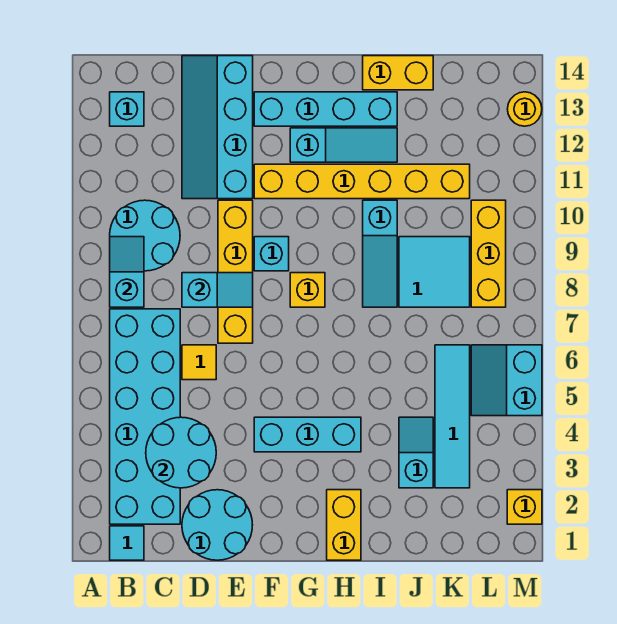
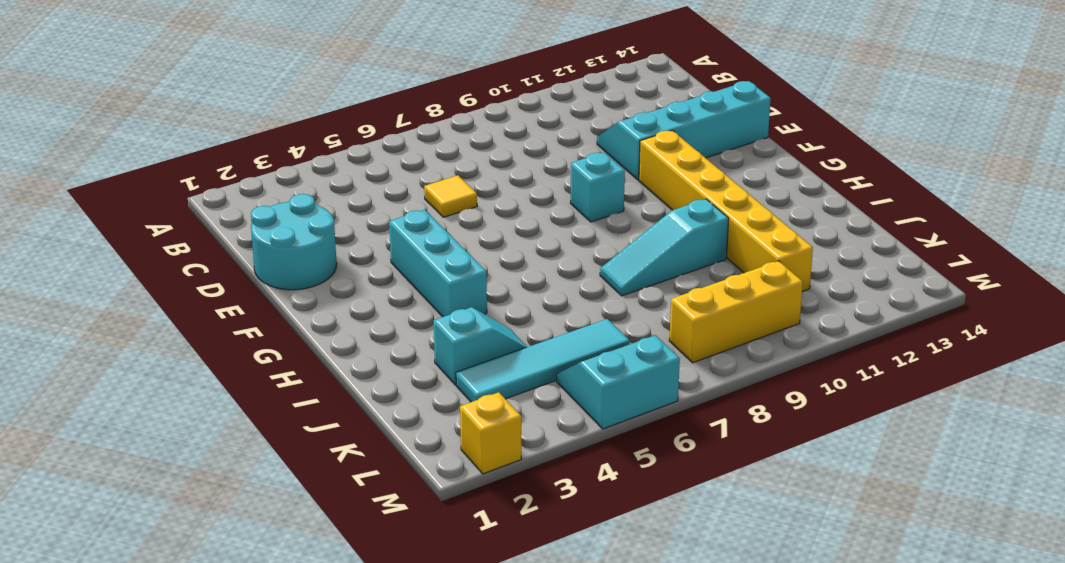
none -> cyan tile B1 level 1
none -> cyan brick B2:C7 level 1
none -> cyan round brick B9:C10 level 1

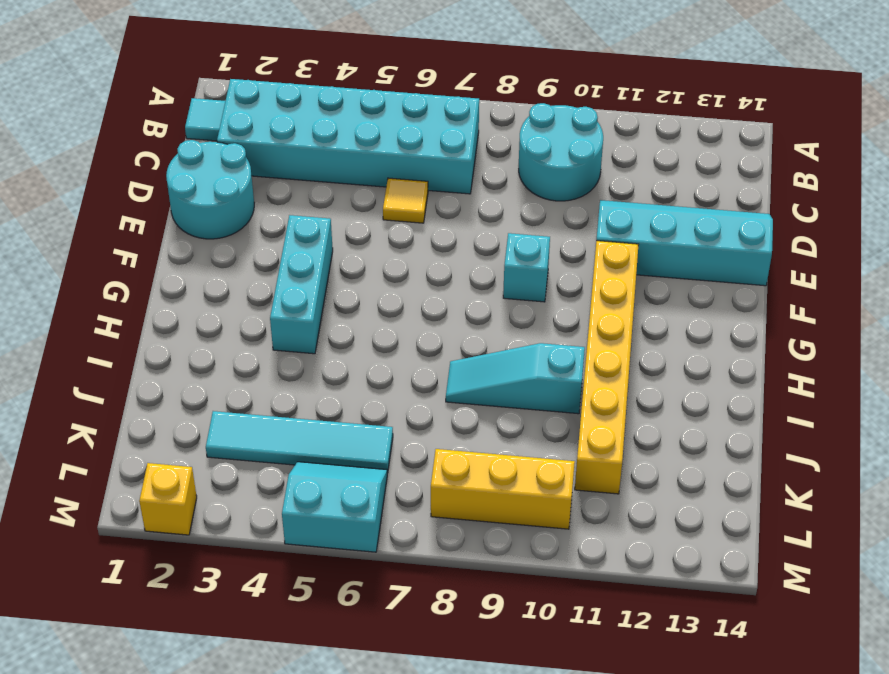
none -> cyan brick B13 level 1
none -> yellow brick E7:E10 level 1
none -> cyan brick F13:I13 level 1

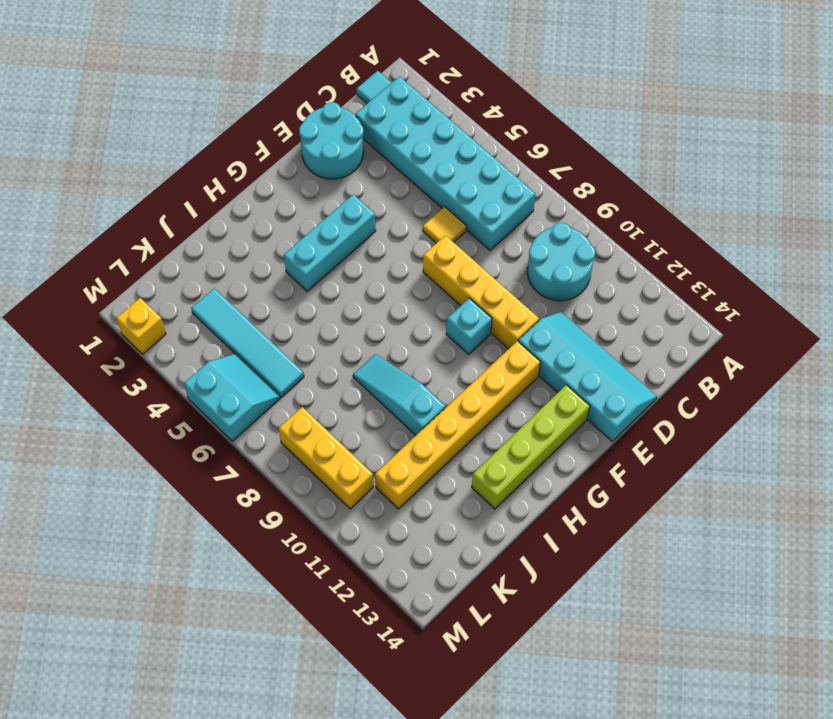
lime brick F13:I13 level 1 -> cyan brick F13:I13 level 1
none -> cyan brick B13 level 1
none -> yellow brick G8 level 1
none -> cyan slope G12:I12 level 1 top G

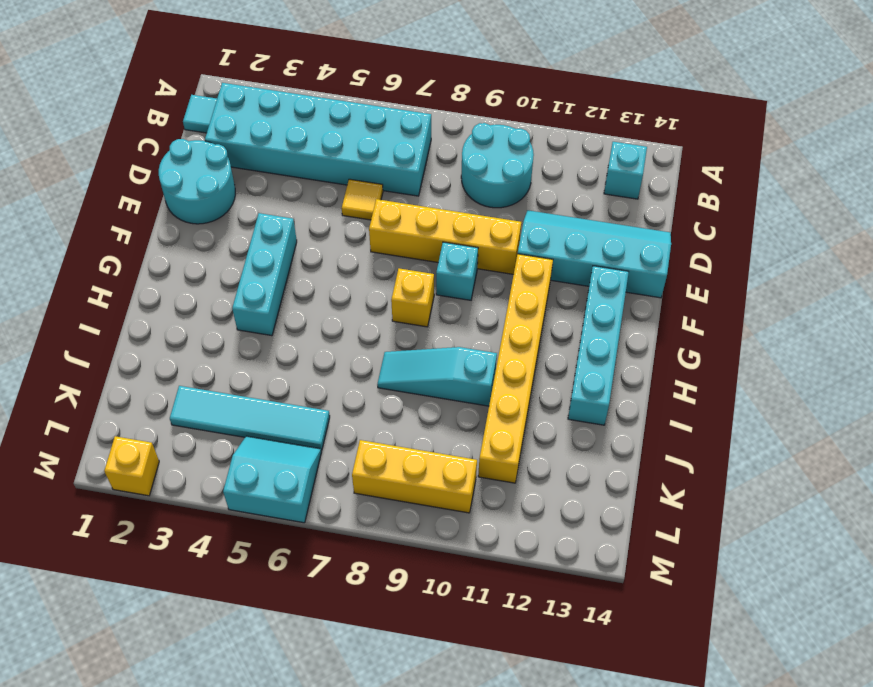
none -> cyan slope G12:I12 level 1 top G
none -> yellow brick H1:H2 level 1
none -> yellow brick I14:J14 level 1

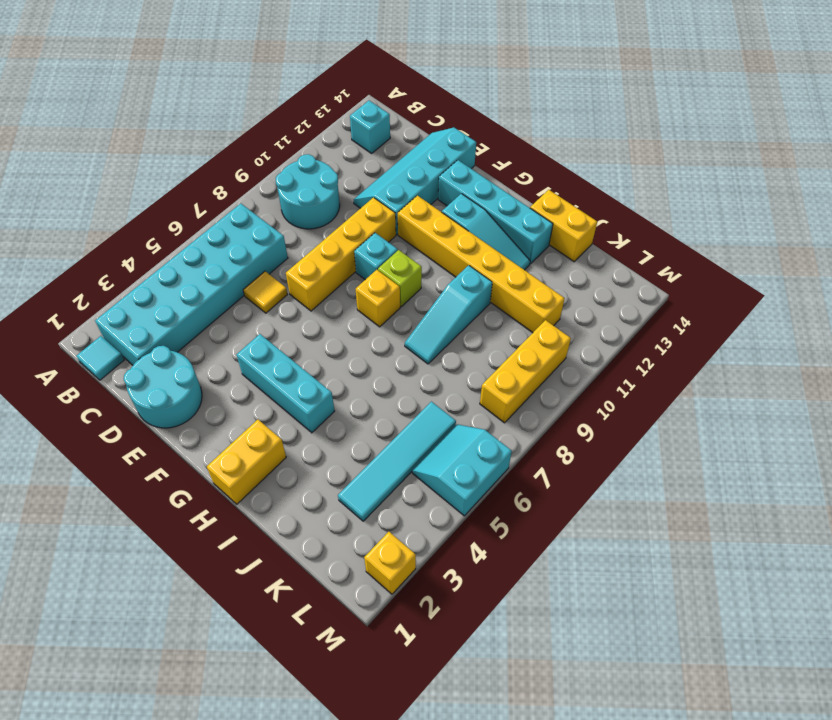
lime brick G9 level 1 -> none
none -> cyan slope J3:J4 level 1 top 3
none -> cyan tile J8:K9 level 1
none -> yellow round brick M13 level 1

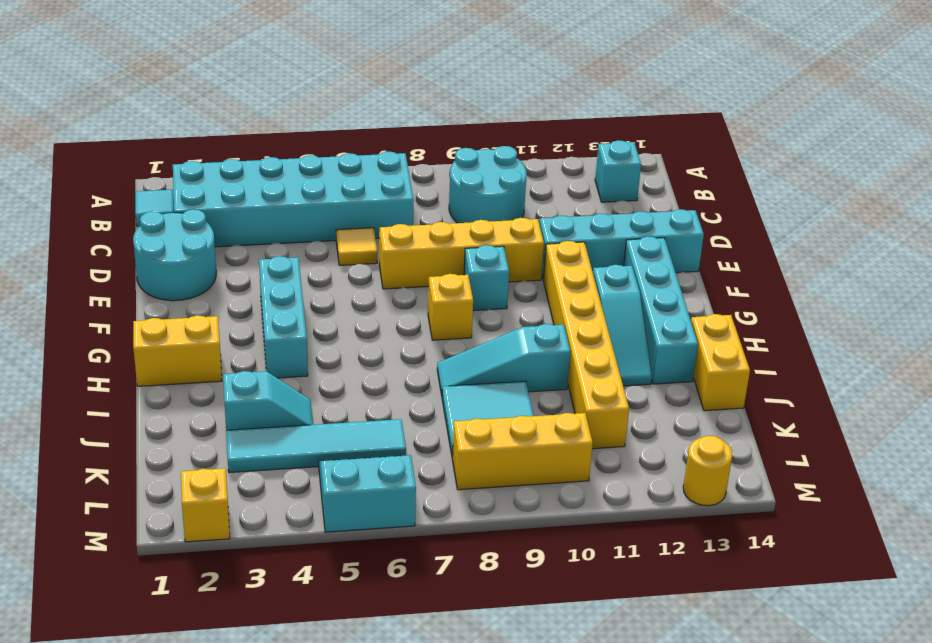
none -> cyan slope B8:B9 level 2 top 8
none -> cyan round brick C3:D4 level 2
none -> cyan slope D8:E8 level 2 top D

